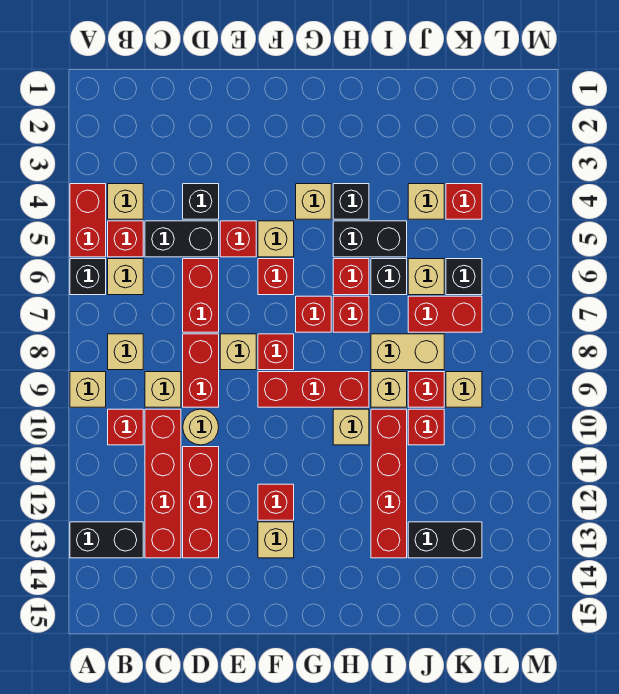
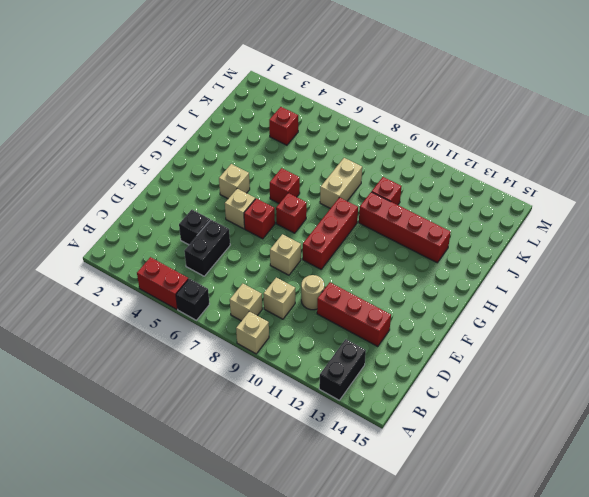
none -> tan brick B4 level 1
none -> red brick B5 level 1
none -> tan brick B6 level 1
none -> red brick B10 level 1

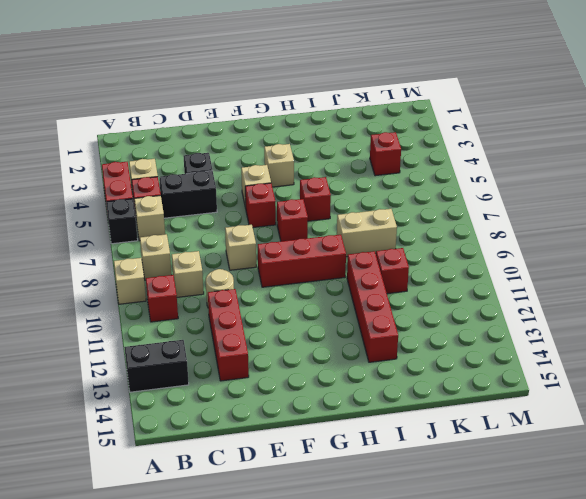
none -> red brick C10:C13 level 1
none -> red brick D6:D7 level 1
none -> red brick D8:D9 level 1
none -> red brick E5 level 1

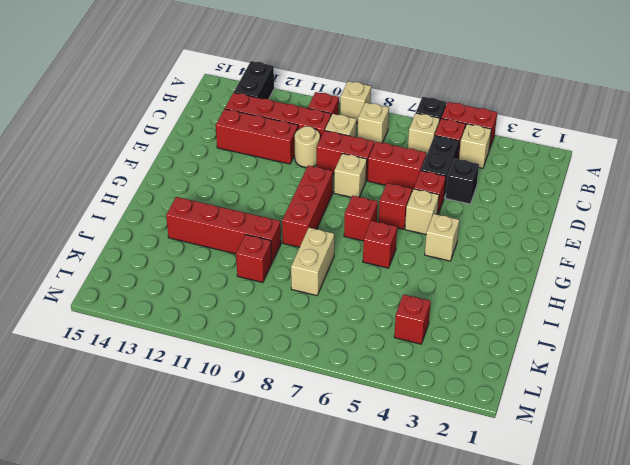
none -> red brick F8 level 1
none -> red brick F12 level 1
none -> tan brick F13 level 1
none -> black brick H4 level 1

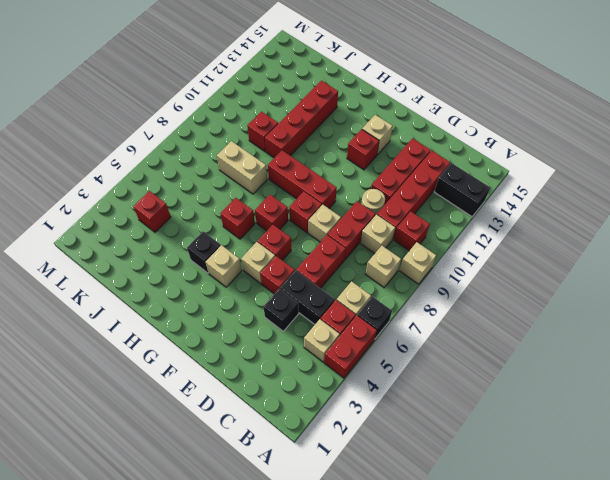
none -> black brick H5:I5 level 1
none -> red brick H7 level 1
none -> tan brick H10 level 1
none -> black brick I6 level 1

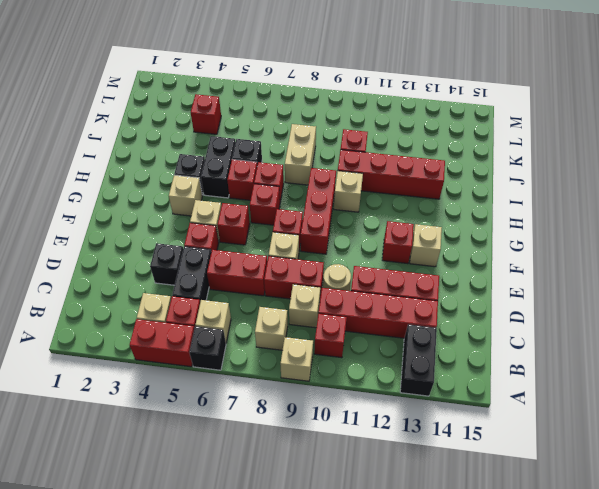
none -> tan brick I9 level 1
none -> tan brick J4 level 1
none -> tan brick J6 level 1
none -> red brick J7:K7 level 1

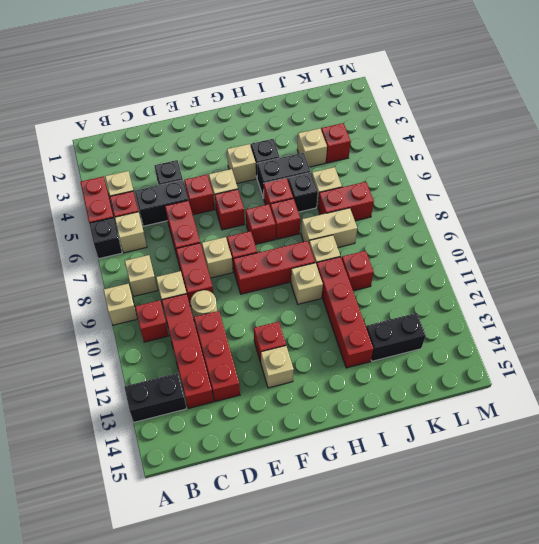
none -> red brick J9 level 1
none -> black brick K6 level 1
none -> tan brick K9 level 1

